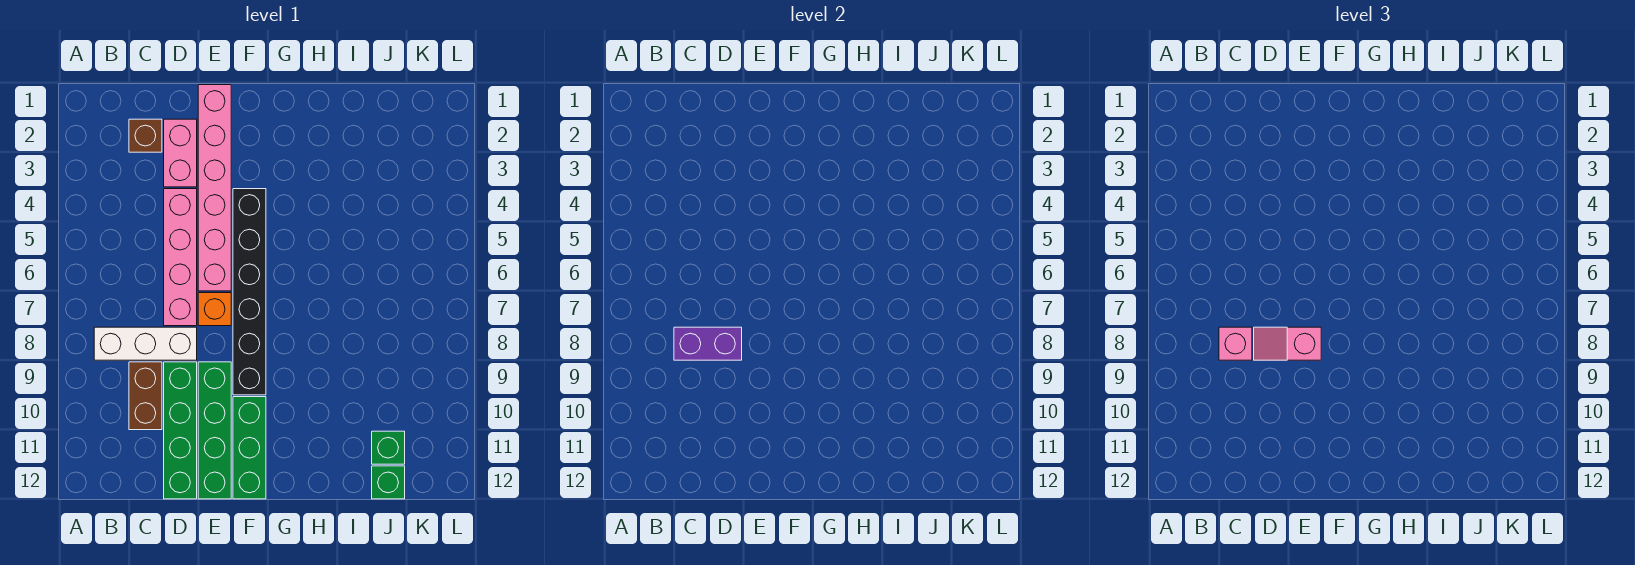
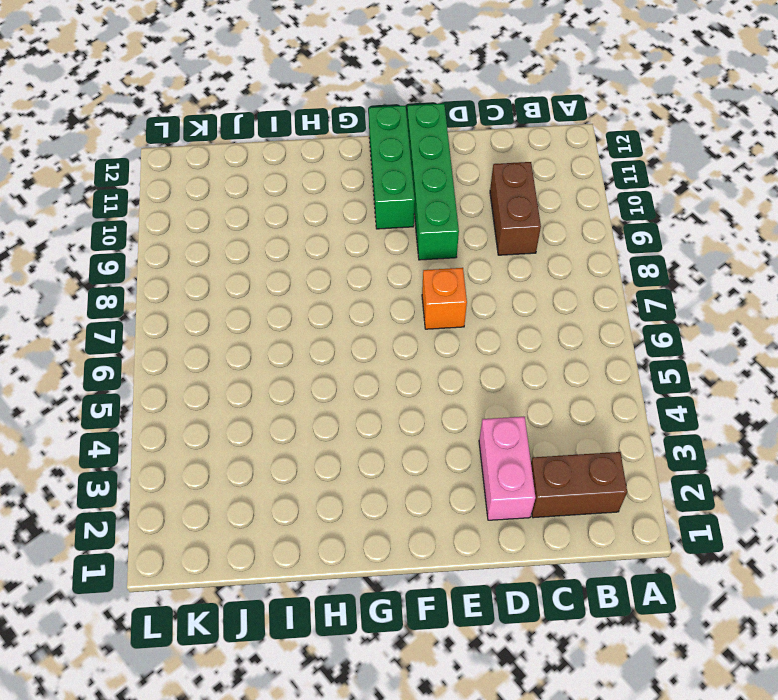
brown brick B2:C2 level 1 -> brown brick C2 level 1
none -> white brick B8:D8 level 1
none -> pink brick D4:D7 level 1
none -> green brick D9:D12 level 1

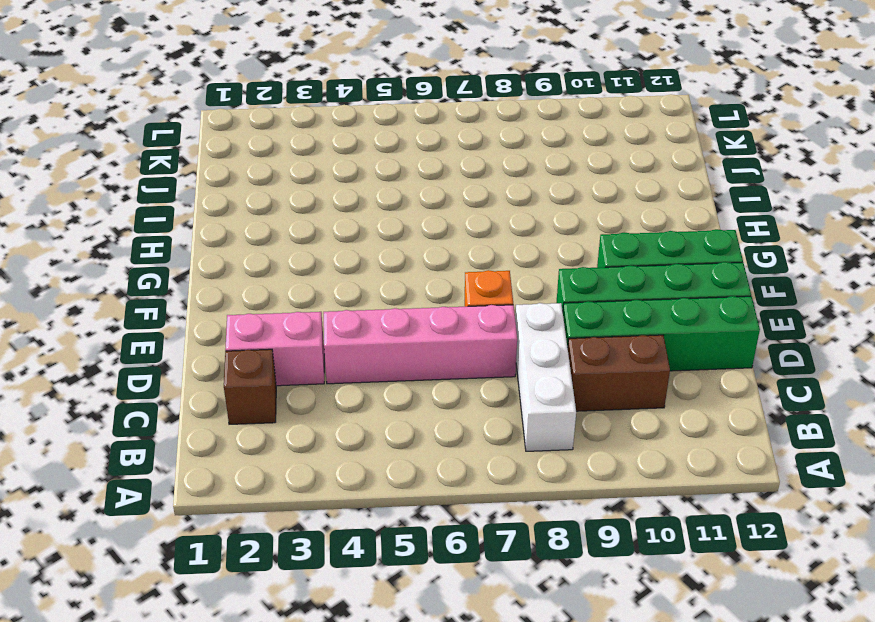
none -> pink brick E1:E6 level 1
none -> black brick F4:F9 level 1
none -> green brick J11 level 1

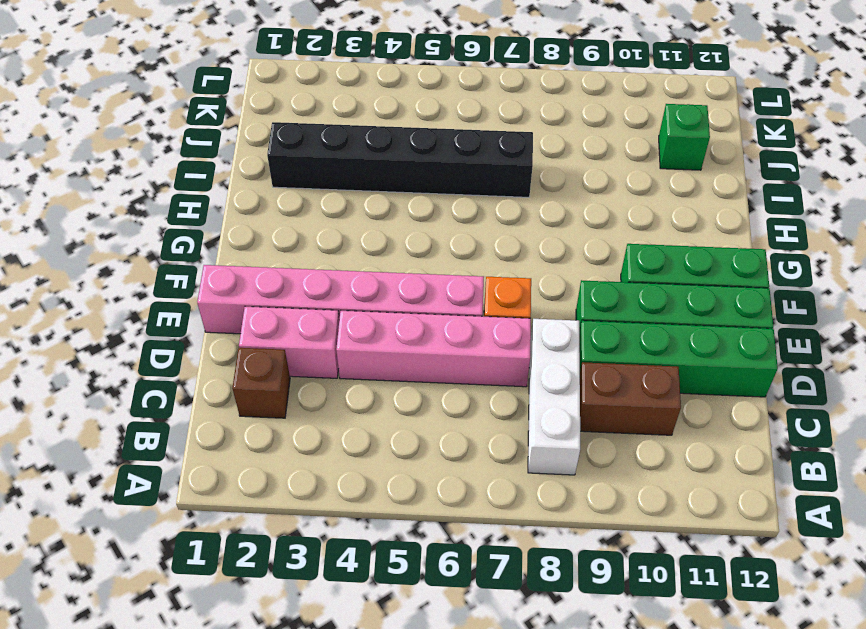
black brick I2:I7 level 1 -> black brick F4:F9 level 1
none -> green brick J12 level 1
none -> purple brick C8:D8 level 2
none -> pink brick C8 level 3

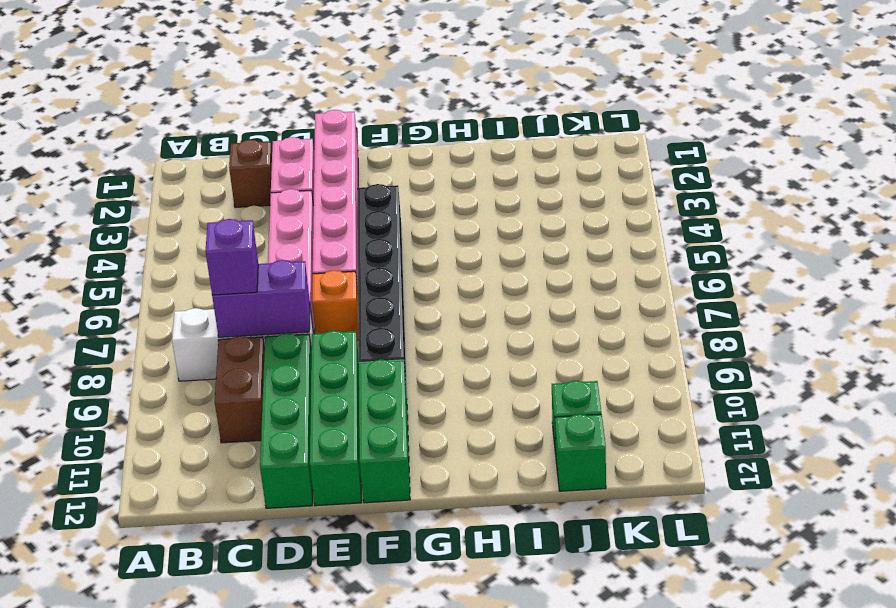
purple brick C8 level 3 -> pink brick C8 level 3
none -> pink slope D8:E8 level 3 top E

